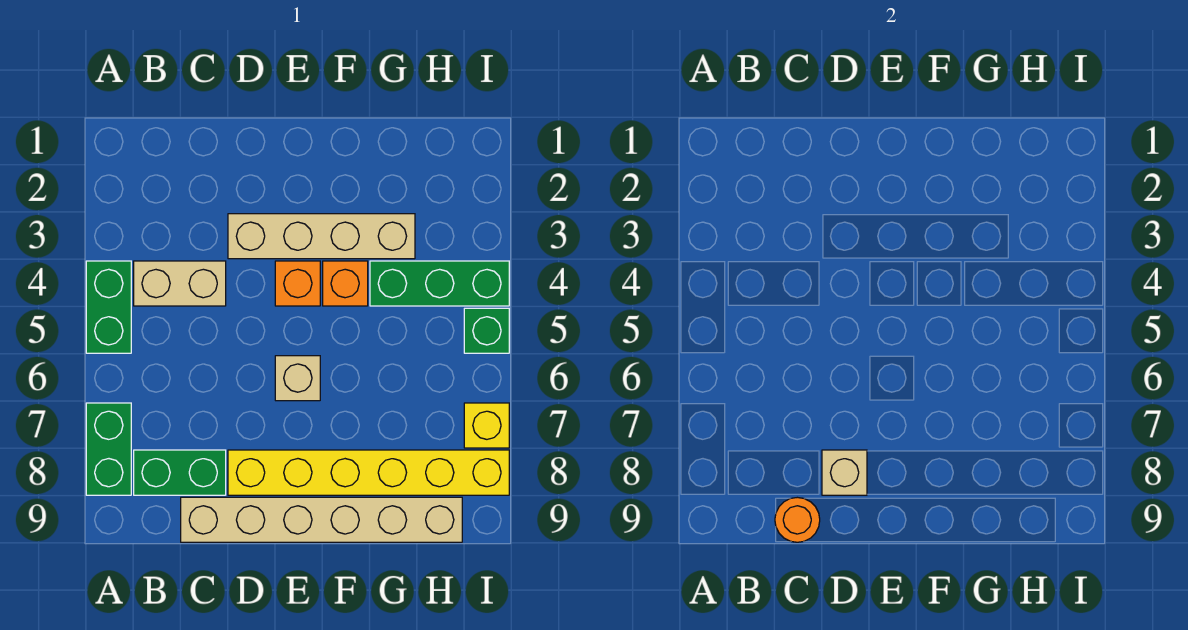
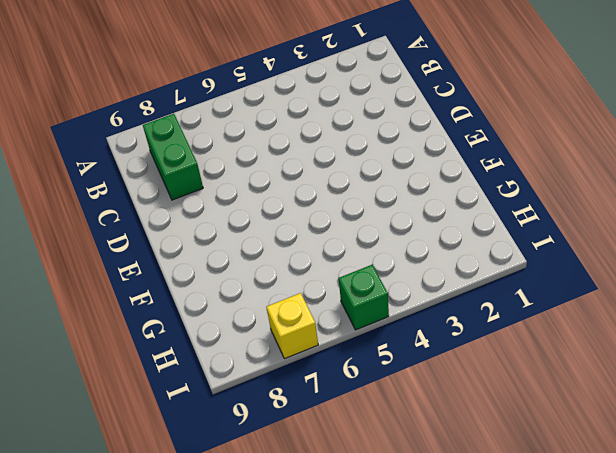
none -> green brick A4:A5 level 1
none -> green brick A7:A8 level 1
none -> tan brick B4:C4 level 1

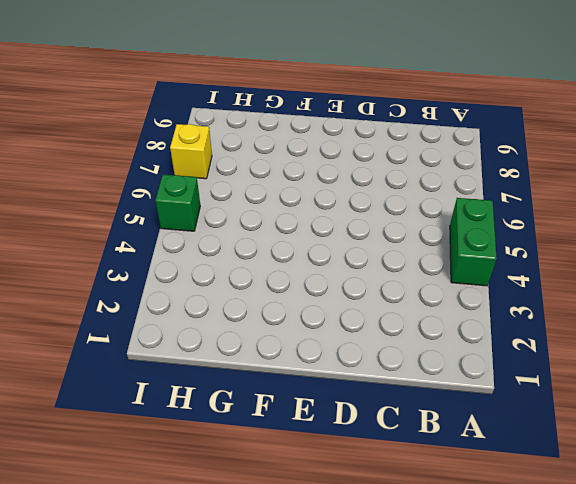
none -> green brick A7:A8 level 1
none -> tan brick B4:C4 level 1
none -> green brick B8:C8 level 1

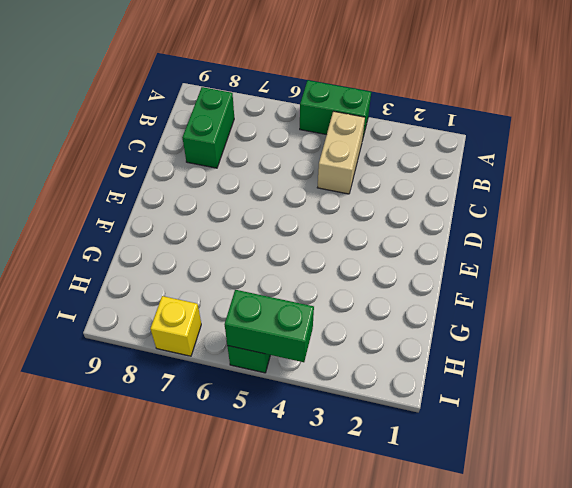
green brick I4:I5 level 2 -> green brick A7:A8 level 1
none -> tan brick C9:H9 level 1
none -> tan brick D3:G3 level 1
none -> yellow brick D8:I8 level 1

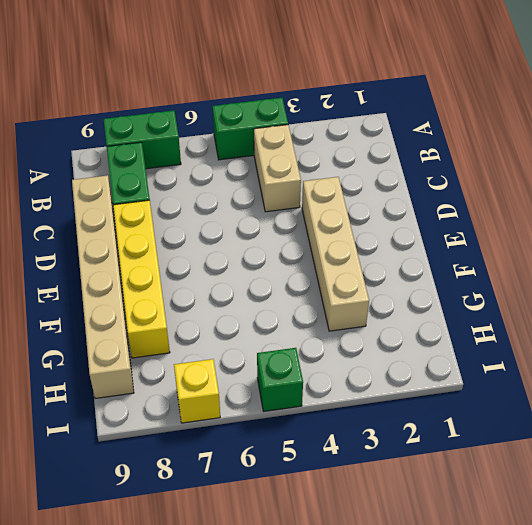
yellow brick D8:G8 level 1 -> yellow brick D8:I8 level 1
none -> orange brick E4 level 1
none -> tan brick E6 level 1
none -> orange brick F4 level 1

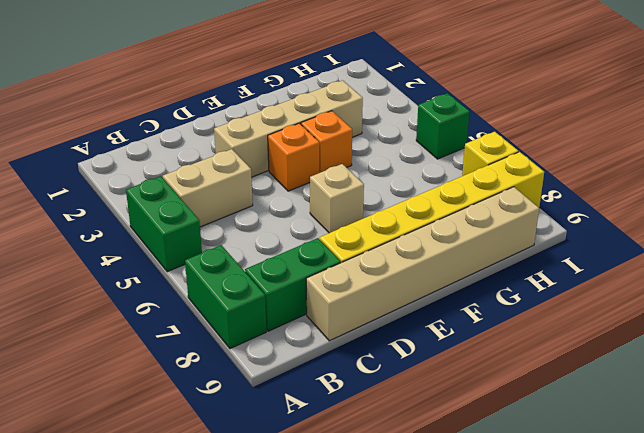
none -> green brick G4:I4 level 1
none -> orange round brick C9 level 2
none -> tan brick D8 level 2

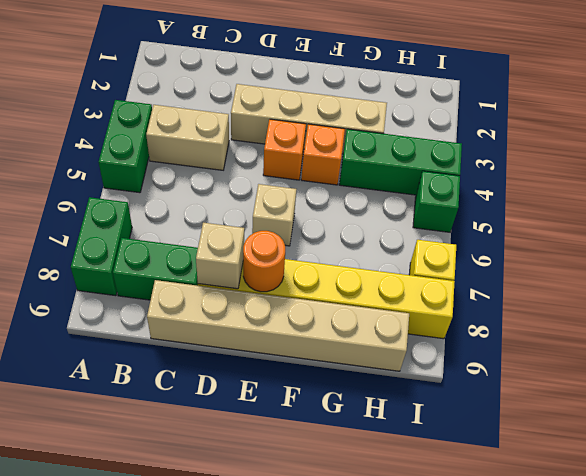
orange round brick E8 level 2 -> orange round brick C9 level 2

